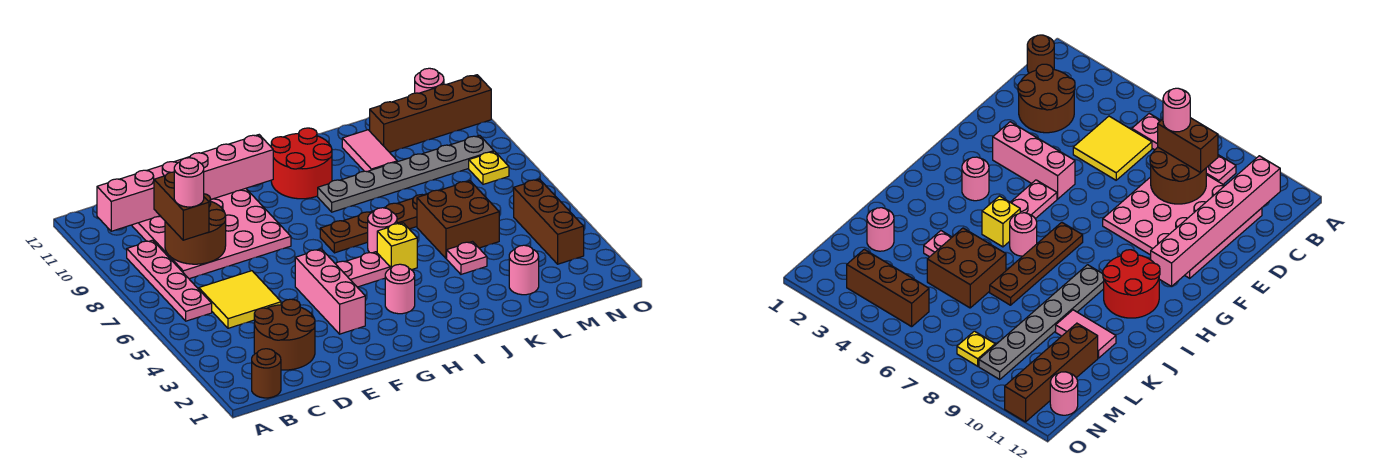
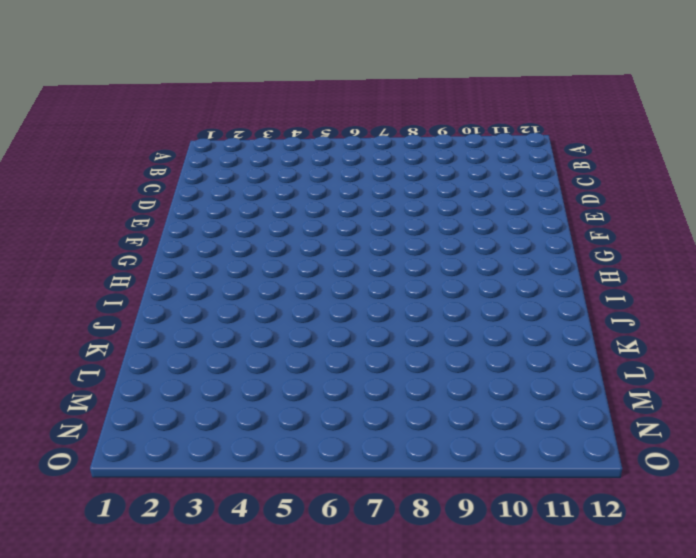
none -> brown round brick B1 level 1
none -> pink plate B6:B9 level 1
none -> brown round brick C2:D3 level 1

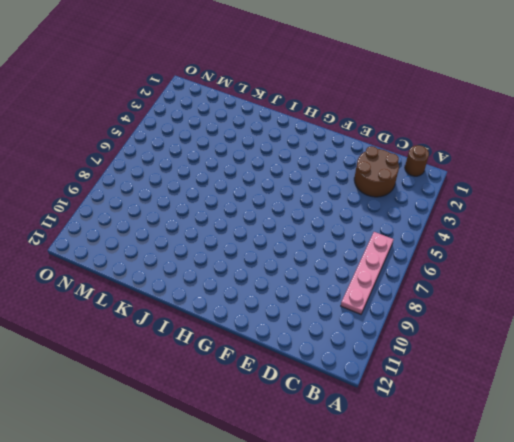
none -> yellow tile C5:D6 level 1
none -> pink plate C8:F11 level 1
none -> pink brick F3:F5 level 1

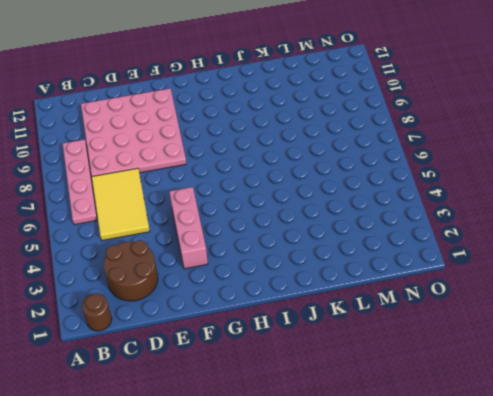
yellow tile C5:D7 level 1 -> yellow tile C5:D6 level 1
none -> pink plate G5:H5 level 1
none -> pink round brick H3 level 1
none -> brown plate H7:K7 level 1

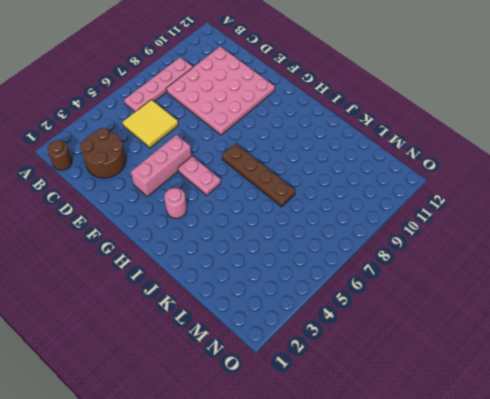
none -> red round brick H10:I11 level 1
none -> yellow brick I5 level 1
none -> pink round brick I6 level 1

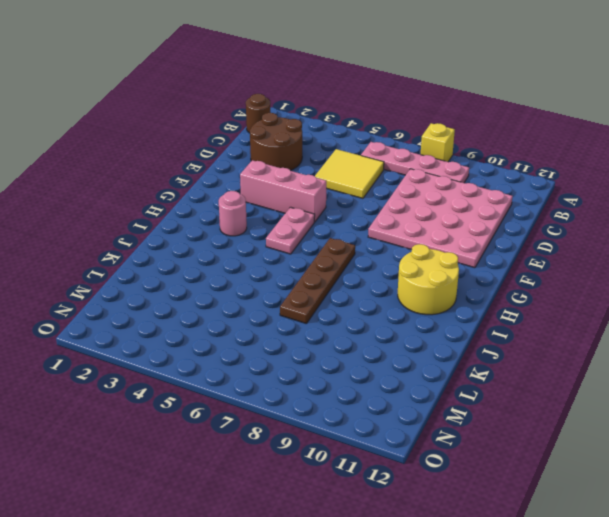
yellow brick A8 level 1 -> yellow brick I5 level 1
yellow round brick H10:I11 level 1 -> red round brick H10:I11 level 1
none -> pink round brick I6 level 1
none -> grey plate I9:N9 level 1
none -> pink plate K4 level 1

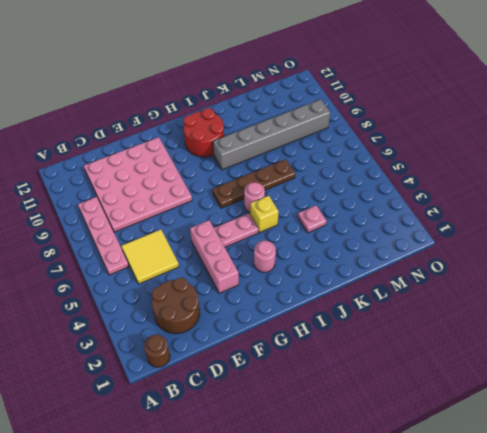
grey brick I9:N9 level 1 -> grey plate I9:N9 level 1
none -> brown brick K5:L6 level 1
none -> pink tile K10:K11 level 1
none -> pink round brick L2 level 1

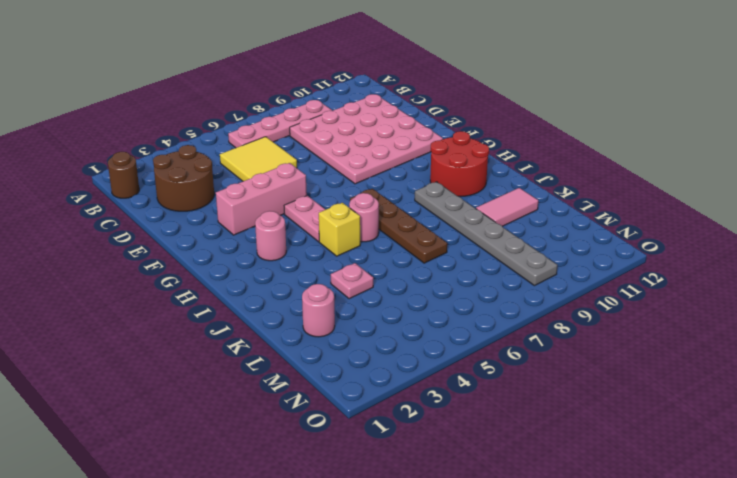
none -> brown brick K5:L6 level 1
none -> brown brick L11:O11 level 1
none -> brown brick N3:N5 level 1

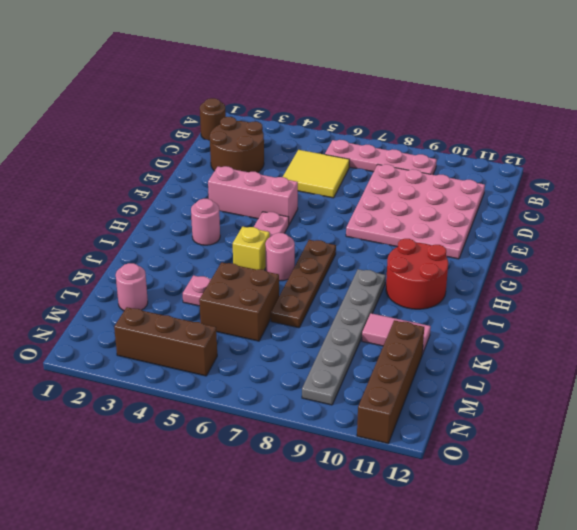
none -> yellow plate N8 level 1
none -> pink round brick N12 level 1
none -> pink brick B11:G11 level 2

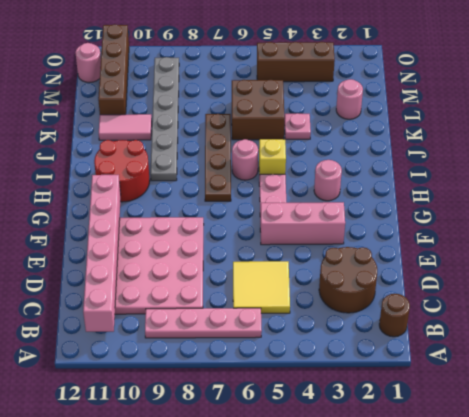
none -> yellow plate N8 level 1
none -> brown round brick C8:D9 level 2
none -> brown brick C8:C9 level 3

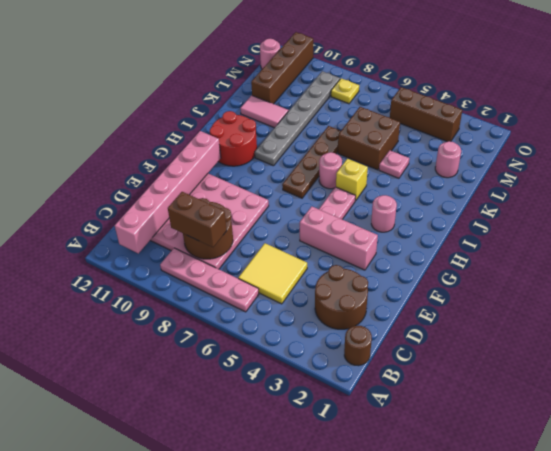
none -> pink round brick C8 level 4

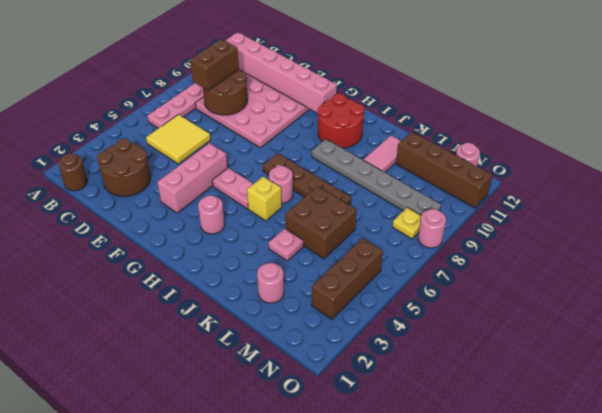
pink round brick O8 level 1 -> pink round brick C8 level 4

